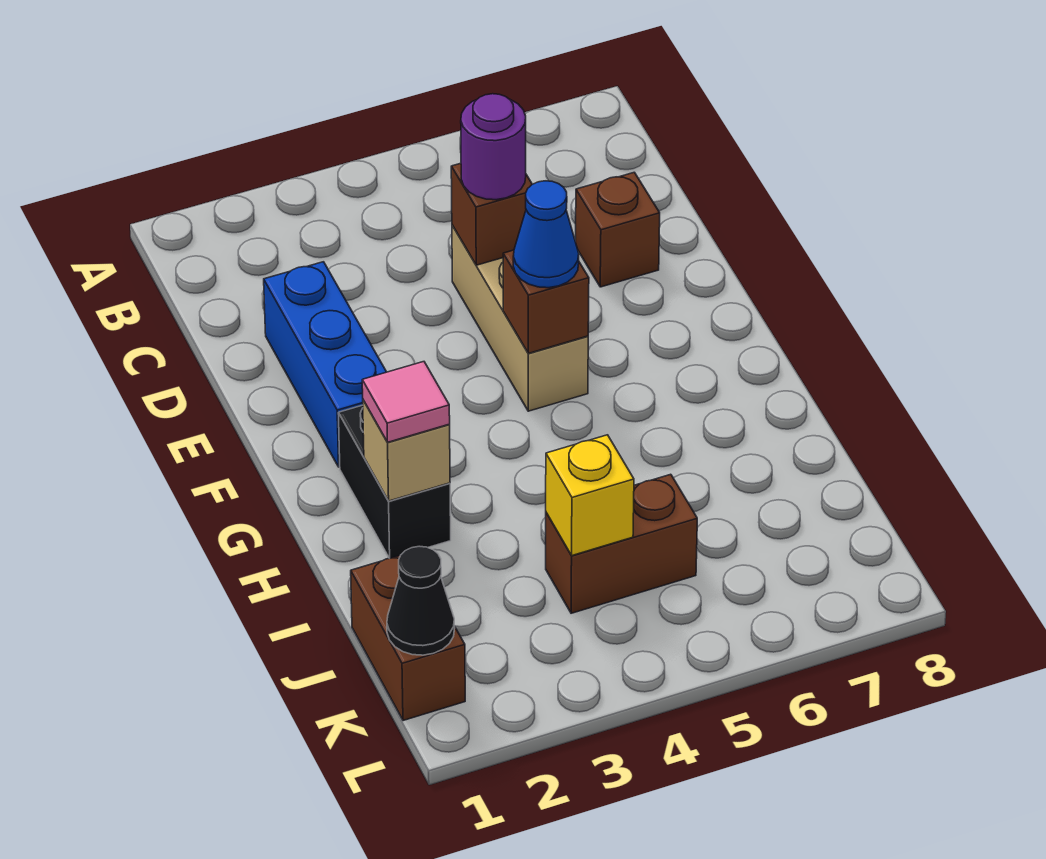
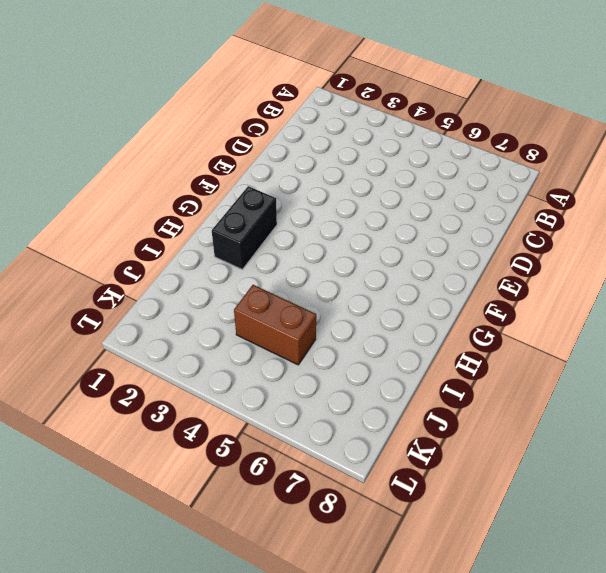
none -> blue brick D2:F2 level 1
none -> tan brick D5:F5 level 1
none -> brown brick D7 level 1

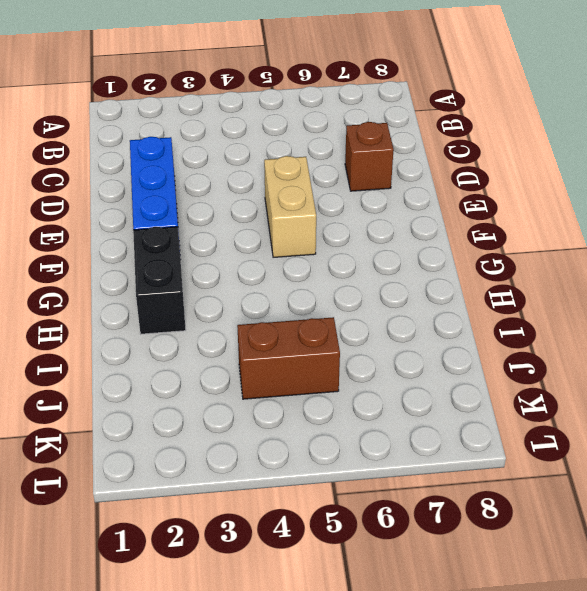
tan brick E5:F5 level 1 -> tan brick D5:F5 level 1
none -> brown brick J1:K1 level 1
none -> brown brick D5 level 2
none -> brown brick F5 level 2

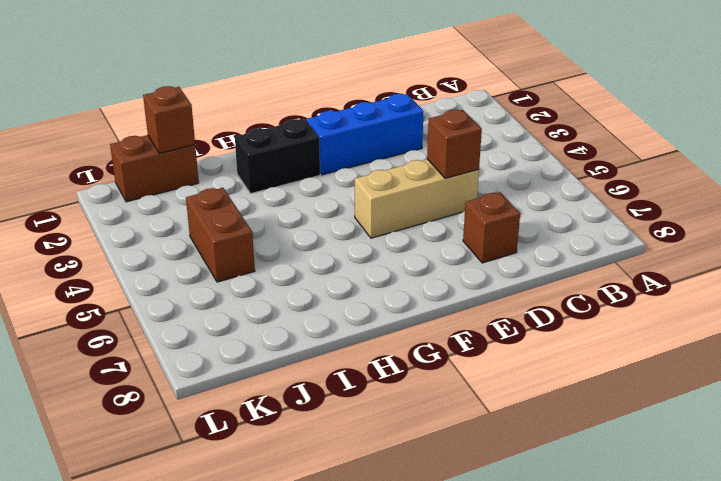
brown brick J1 level 2 -> brown brick F5 level 2
none -> tan brick H2 level 2
none -> yellow brick J4 level 2
none -> black cone K1 level 2

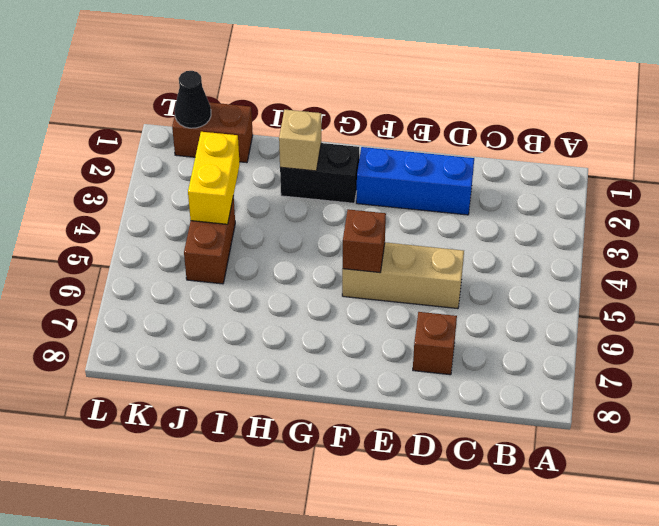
yellow brick J3:J4 level 2 -> yellow brick J4 level 2
none -> brown brick D5 level 2
none -> purple round brick D5 level 3
none -> blue cone F5 level 3

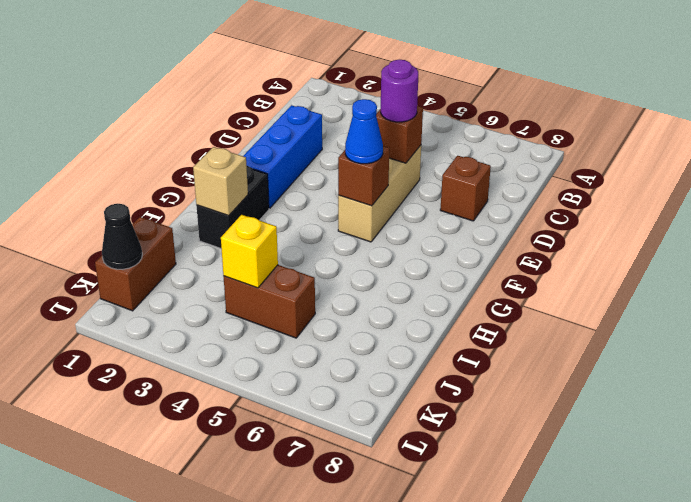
none -> pink tile H2 level 3

